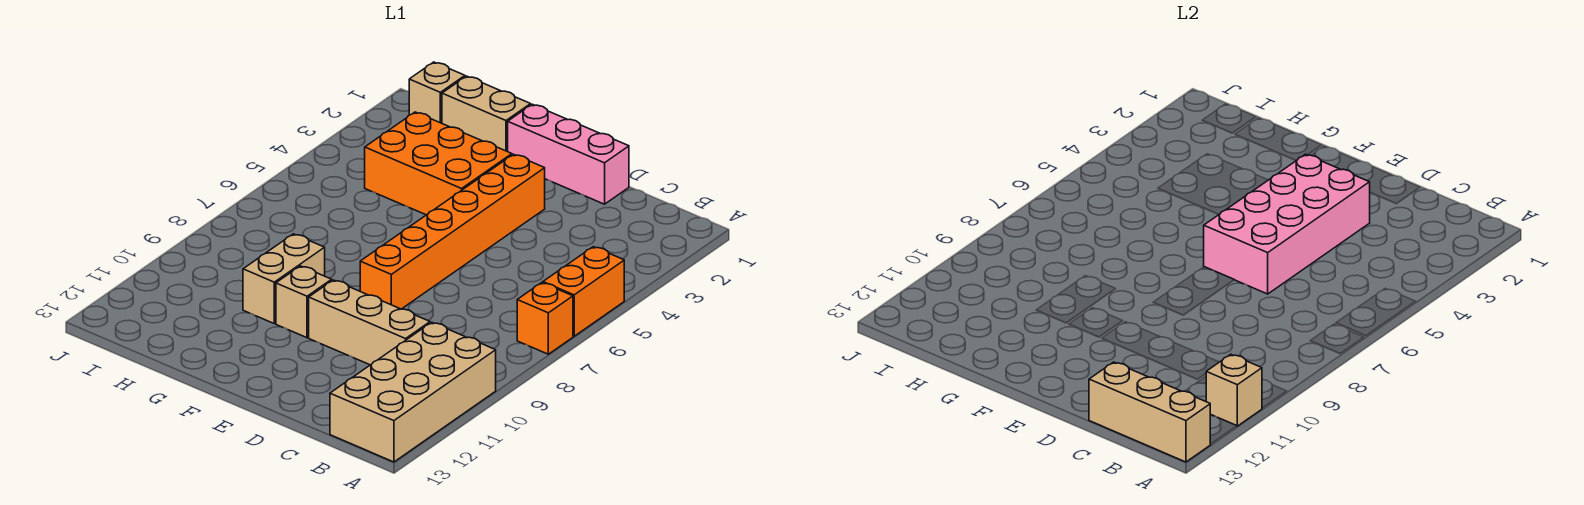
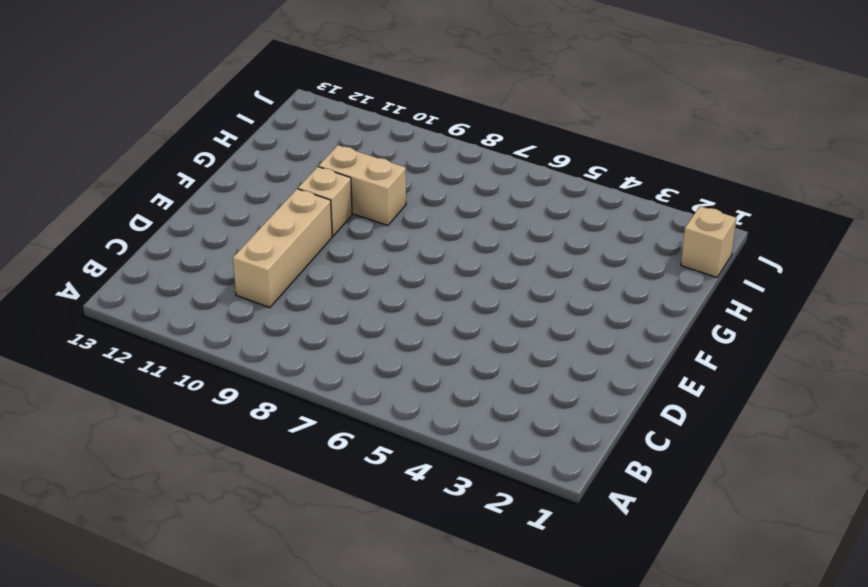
none -> orange brick A5:A6 level 1
none -> orange brick A7 level 1
none -> tan brick A10:B13 level 1

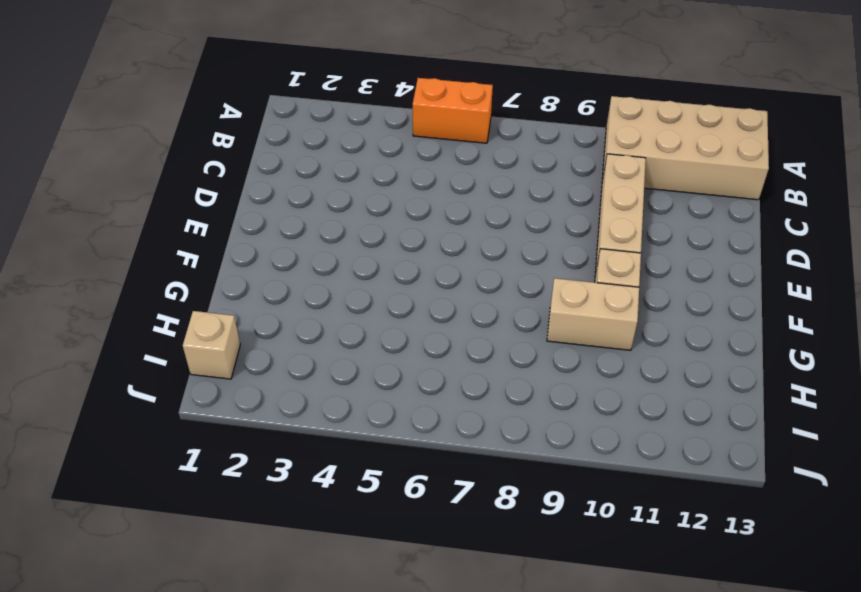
none -> orange brick A7 level 1
none -> pink brick D1:F1 level 1
none -> orange brick E3:E8 level 1

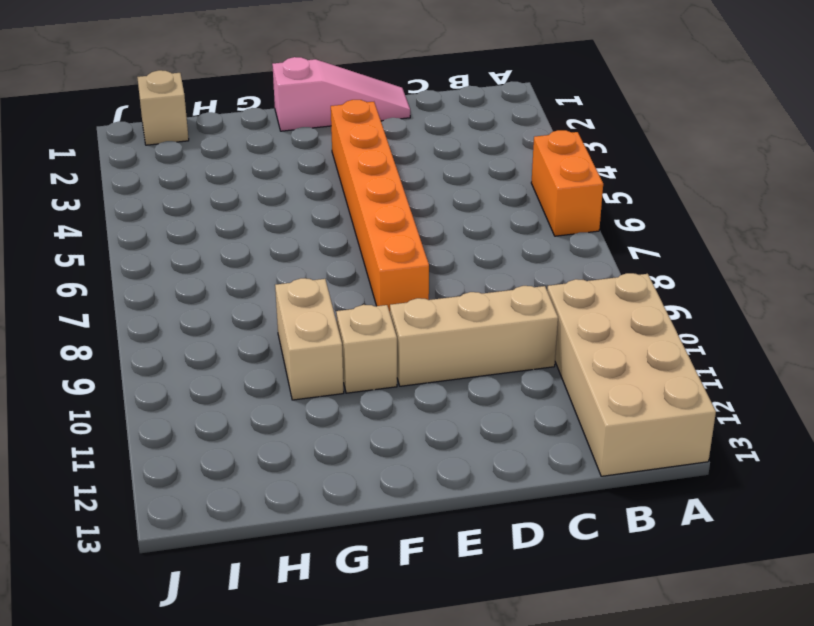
pink slope D1:F1 level 1 top F -> pink brick D1:F1 level 1
none -> orange brick A7 level 1
none -> orange brick F3:H4 level 1
none -> tan brick G1:H1 level 1

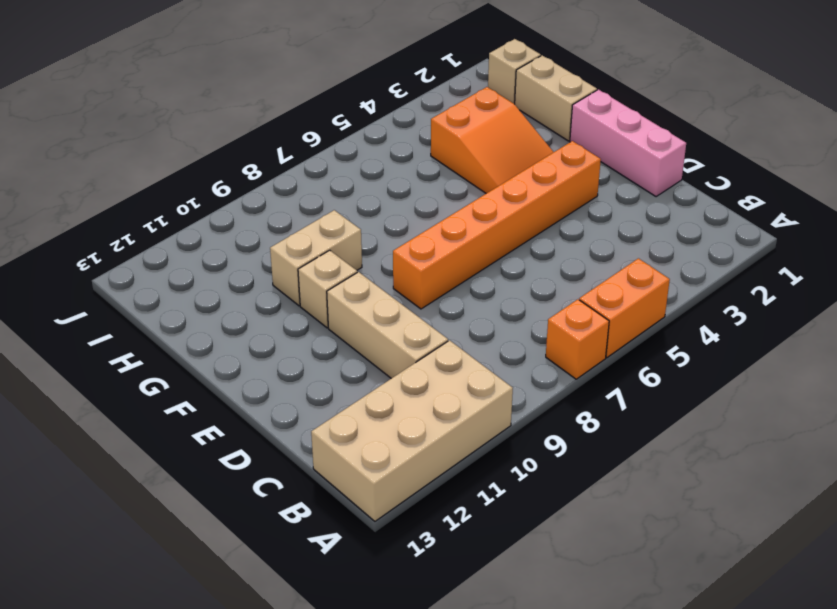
orange slope F3:H4 level 1 top H -> orange brick F3:H4 level 1
none -> tan brick A11 level 2
none -> tan brick A13:C13 level 2
none -> pink brick D3:E6 level 2

